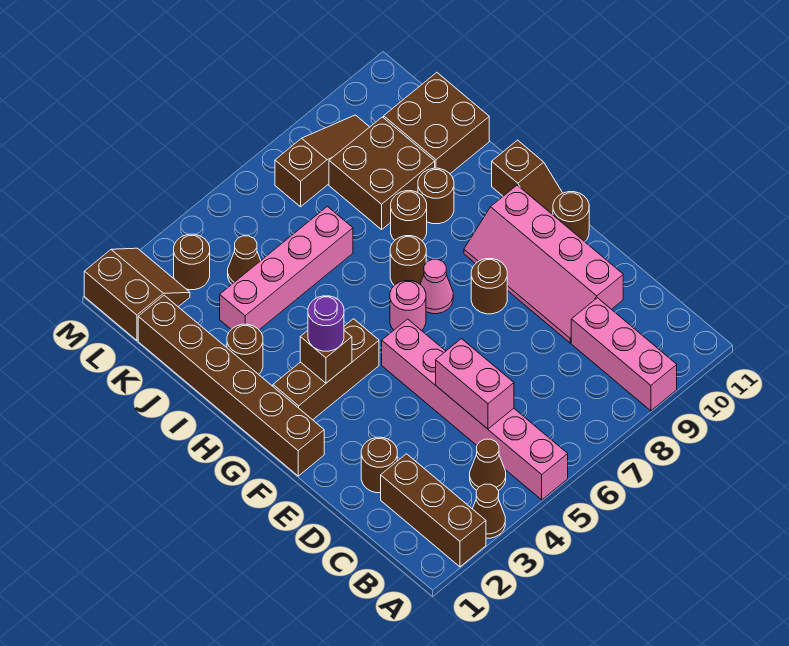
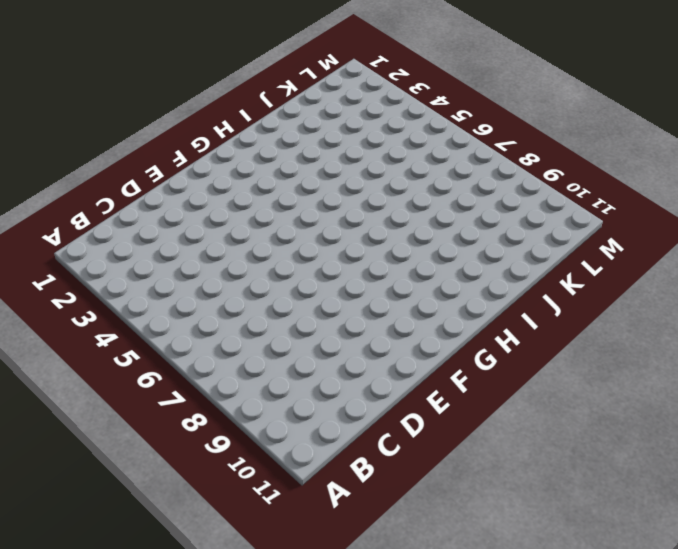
none -> brown brick A2:C2 level 1
none -> brown cone A3 level 1
none -> pink brick A5:F5 level 1

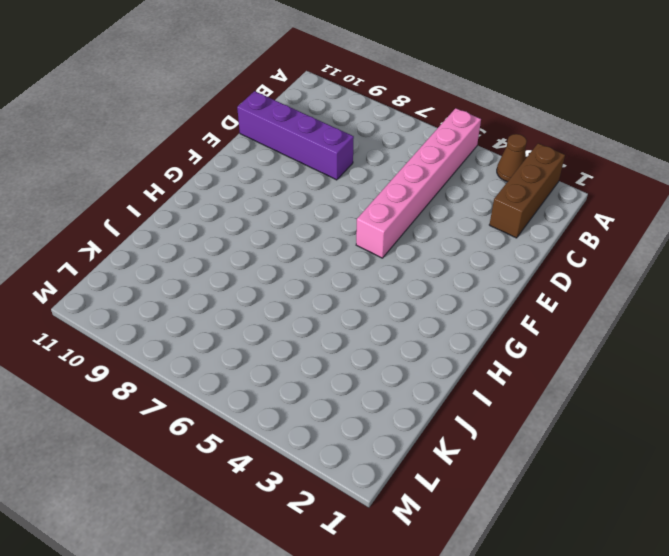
purple brick D8:D11 level 1 -> pink slope D9:G10 level 1 top 10
none -> pink brick A9:C9 level 1
none -> brown cone B4 level 1
none -> brown round brick D2 level 1

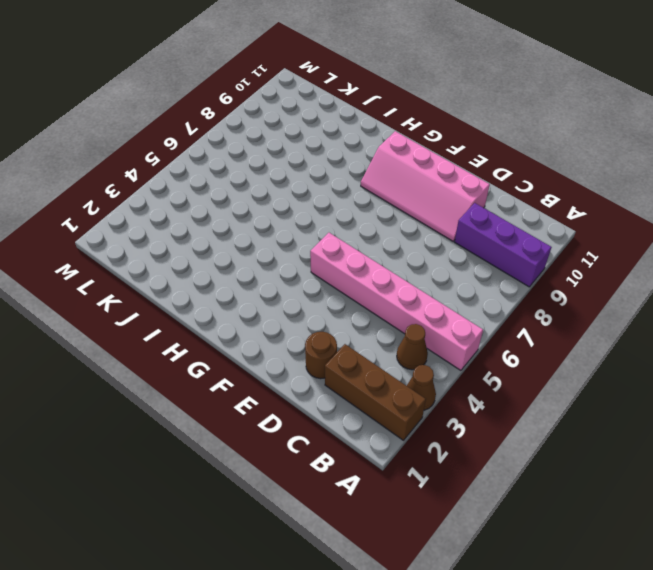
purple brick A9:C9 level 1 -> pink brick A9:C9 level 1
none -> brown brick F1:K1 level 1
none -> brown round brick F8 level 1
none -> brown round brick F11 level 1

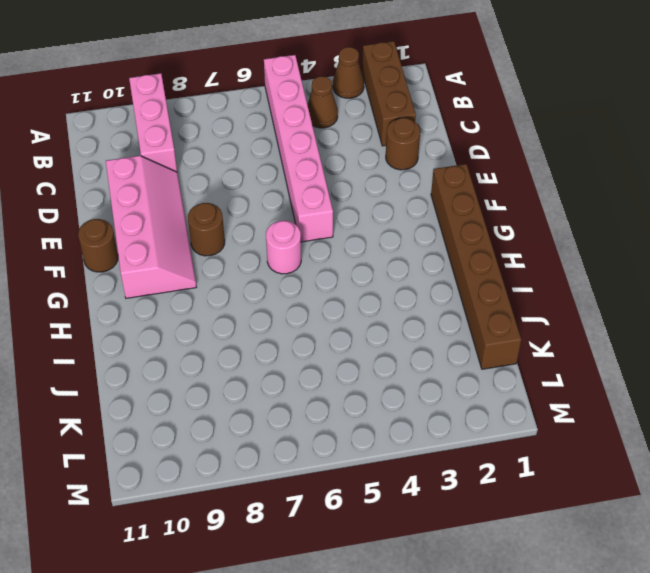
none -> brown brick G2:G4 level 1
none -> pink cone G7 level 1
none -> brown slope G11:H11 level 1 top H

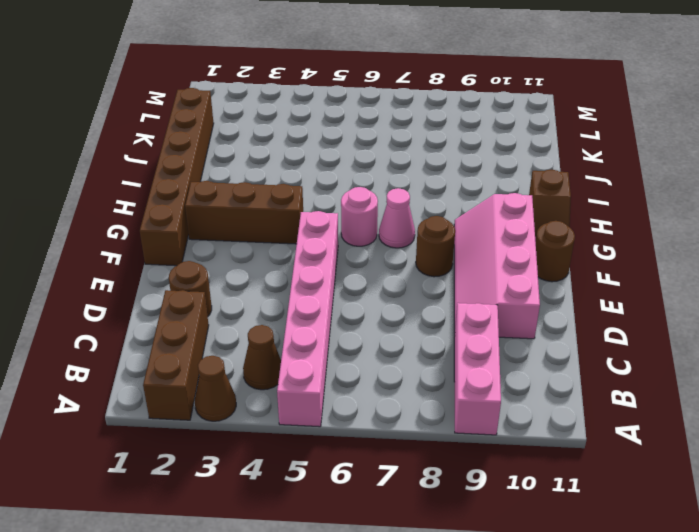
none -> brown round brick H7 level 1
none -> brown round brick I2 level 1
none -> brown round brick I8 level 1

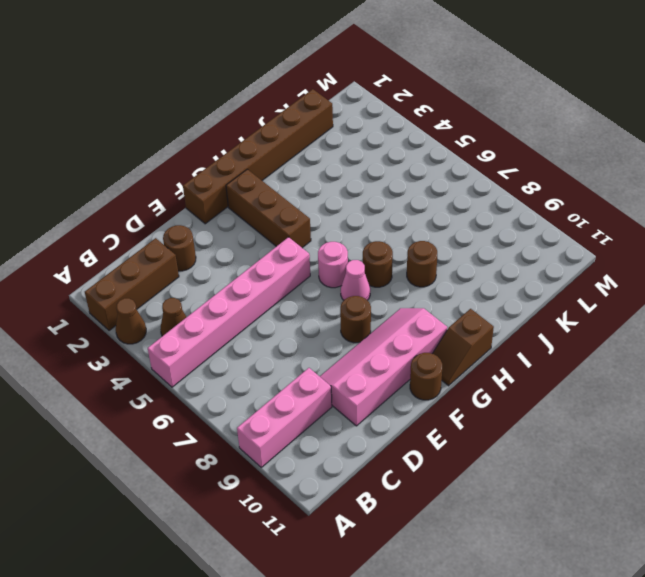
none -> brown round brick I2 level 1
none -> brown round brick I9 level 1
none -> pink brick J3:J6 level 1

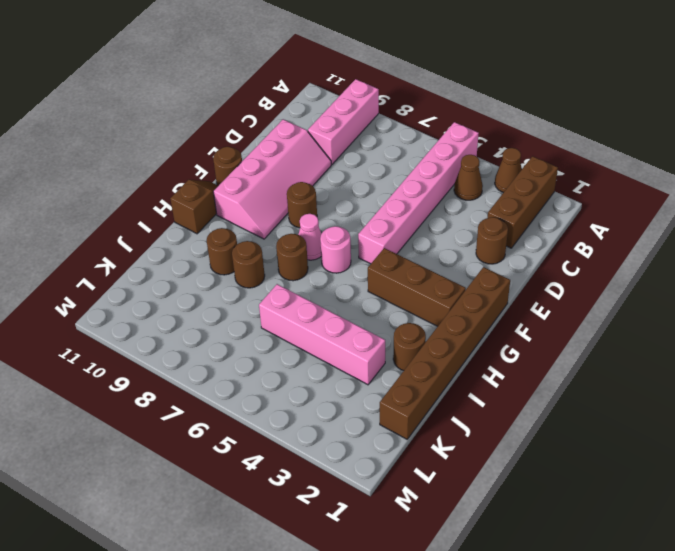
none -> brown brick J8:K9 level 1
none -> brown brick J10:K11 level 1
none -> brown cone K4 level 1

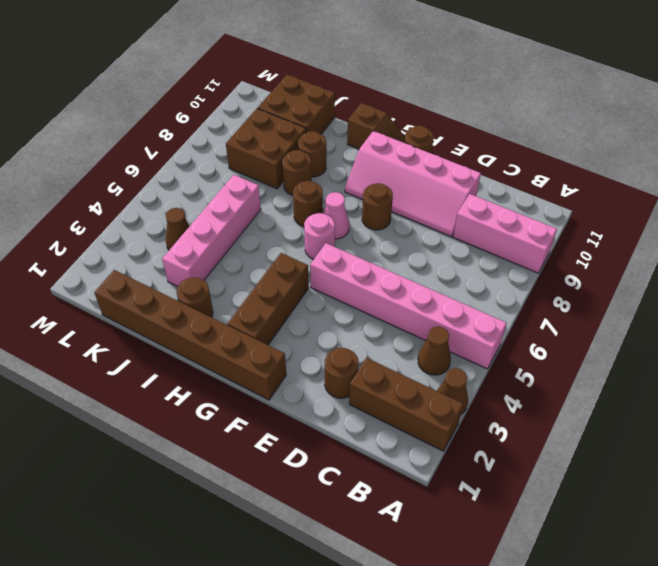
none -> brown slope L1:M2 level 1 top 1
none -> brown round brick L3 level 1
none -> brown slope L7:L9 level 1 top 7

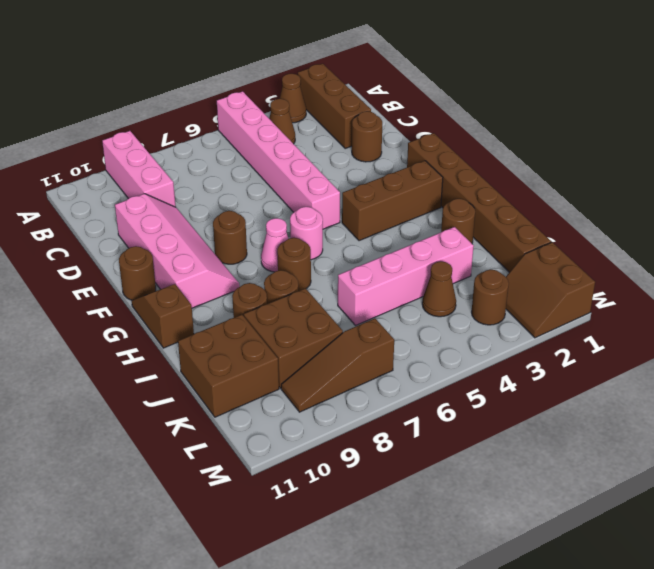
none -> pink brick C5:D5 level 2
none -> brown brick G3 level 2
none -> purple round brick G3 level 3

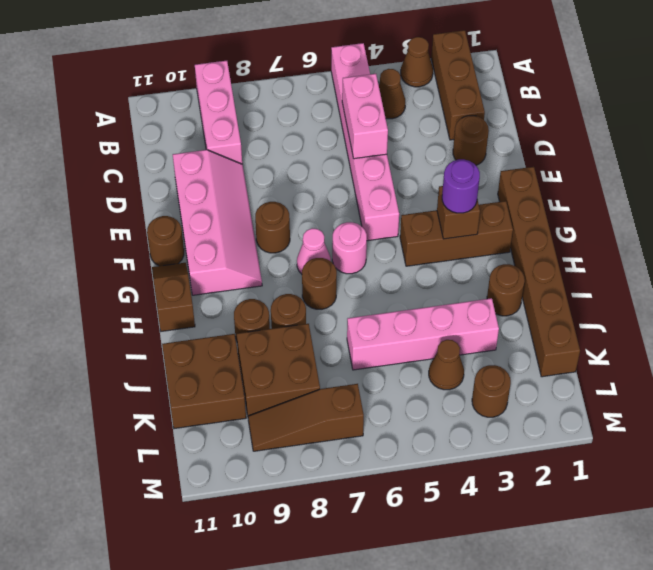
none -> brown slope L1:M2 level 1 top 1

